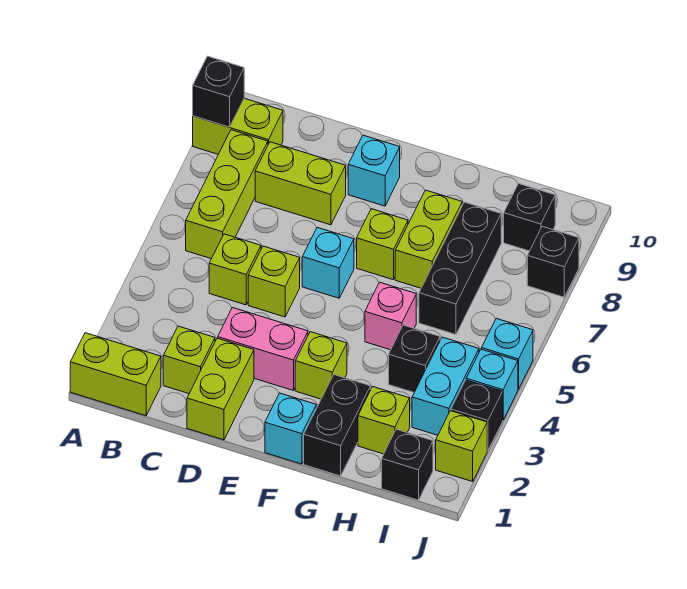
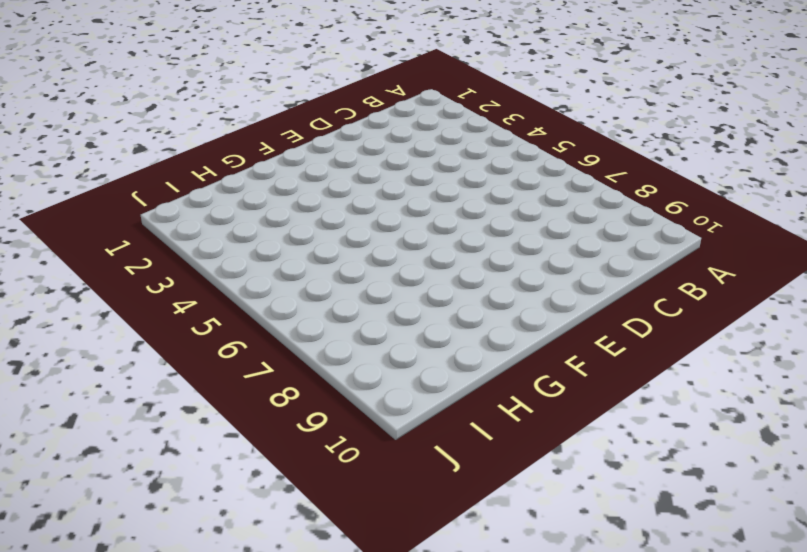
none -> lime brick A1:B1 level 1
none -> lime brick A9:B9 level 1
none -> lime brick B6:B8 level 1

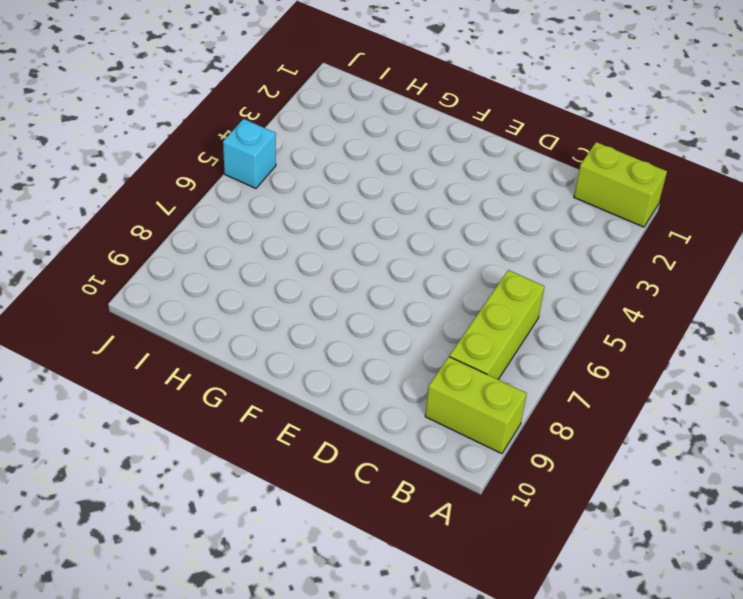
none -> lime brick C2 level 1
none -> lime brick C5 level 1
none -> lime brick C8:D8 level 1

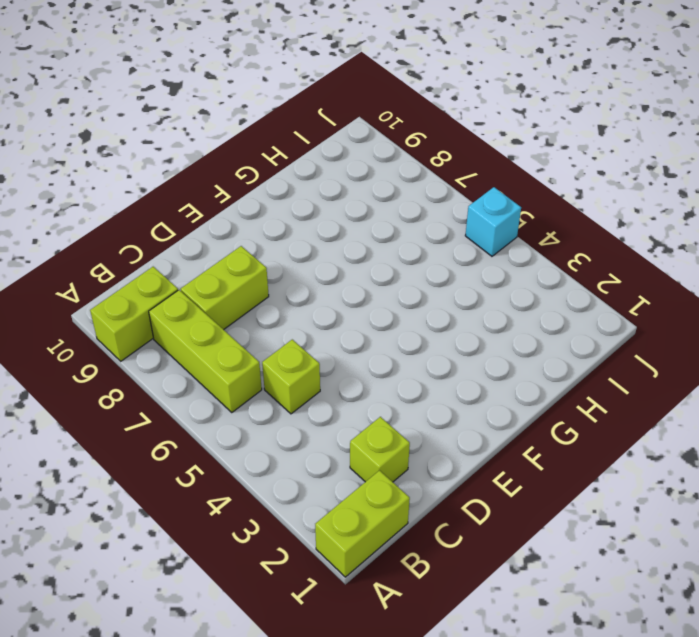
none -> lime brick D1:D2 level 1
none -> pink brick D3:E3 level 1
none -> lime brick D5 level 1

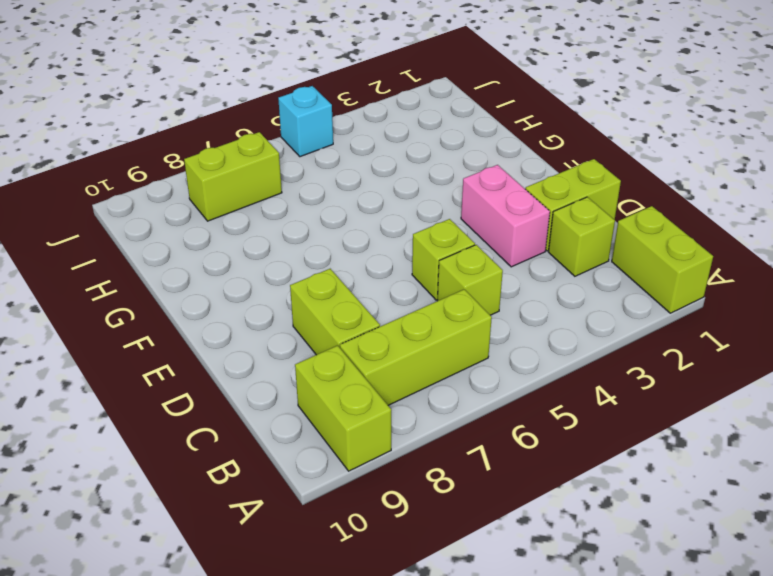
lime brick I7:I8 level 1 -> lime brick G7:G8 level 1
none -> cyan brick E6 level 1
none -> cyan brick E9 level 1
none -> cyan brick F1 level 1

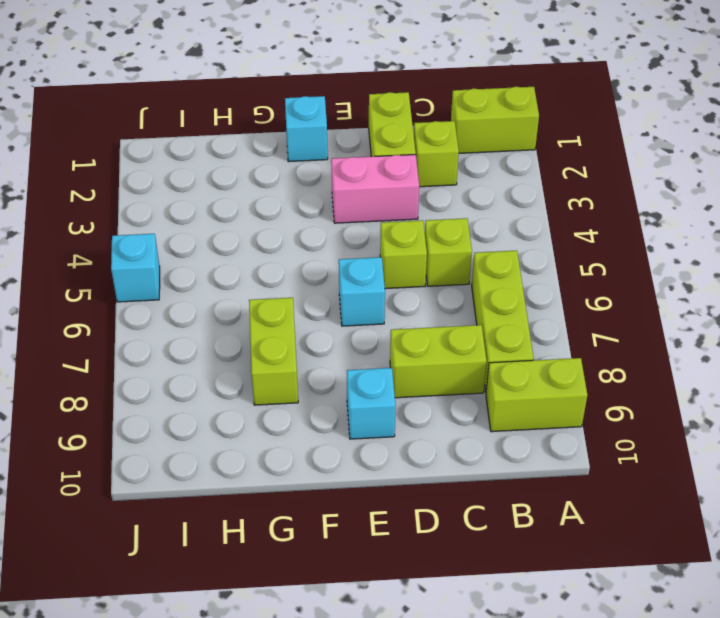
none -> lime brick F3 level 1
none -> lime brick F7 level 1
none -> black brick G1:G2 level 1

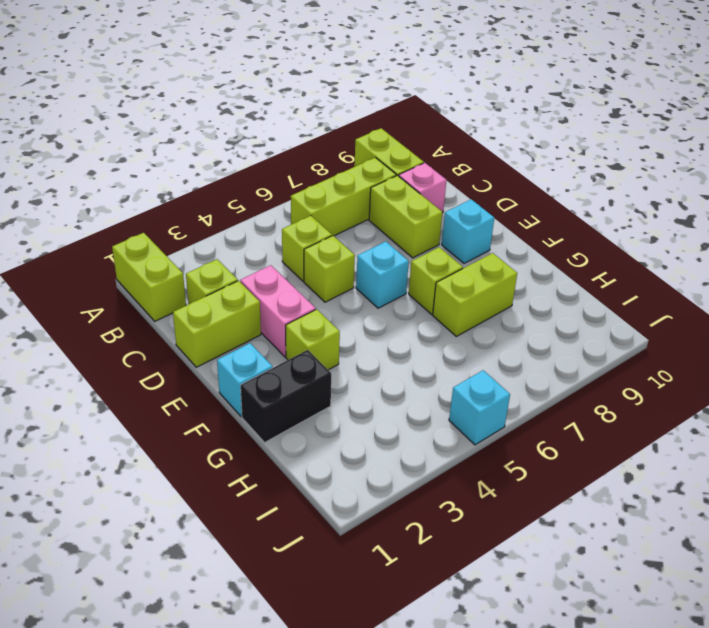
pink brick C9 level 1 -> pink brick G5 level 1
none -> lime brick H2 level 1
none -> black brick H4 level 1
none -> black brick H6:H8 level 1

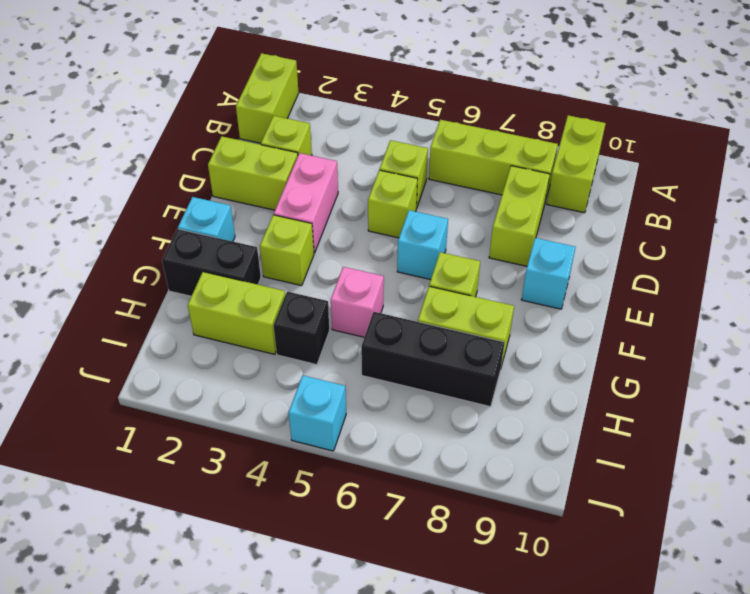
lime brick H2:H3 level 1 -> lime brick H2 level 1
none -> black brick I1 level 1
none -> cyan brick I3:I4 level 1
none -> black brick I9 level 1

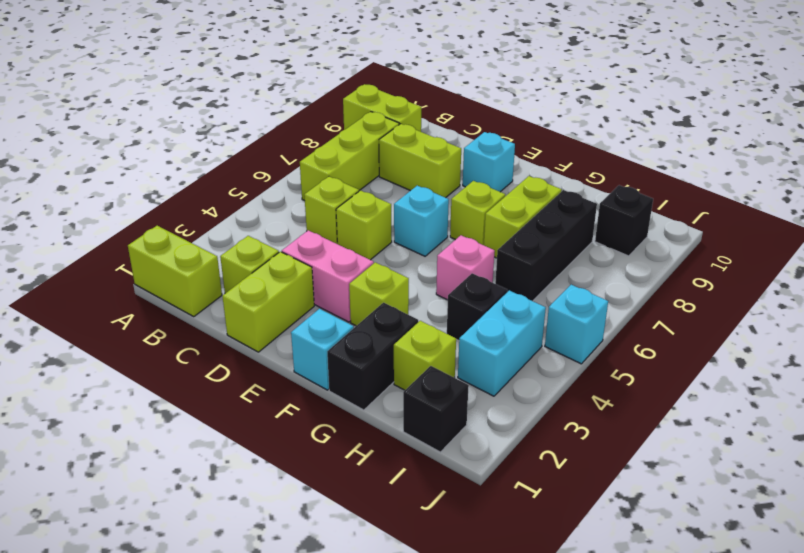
none -> lime brick J2 level 1
none -> black brick J3 level 1
none -> cyan brick J4 level 1

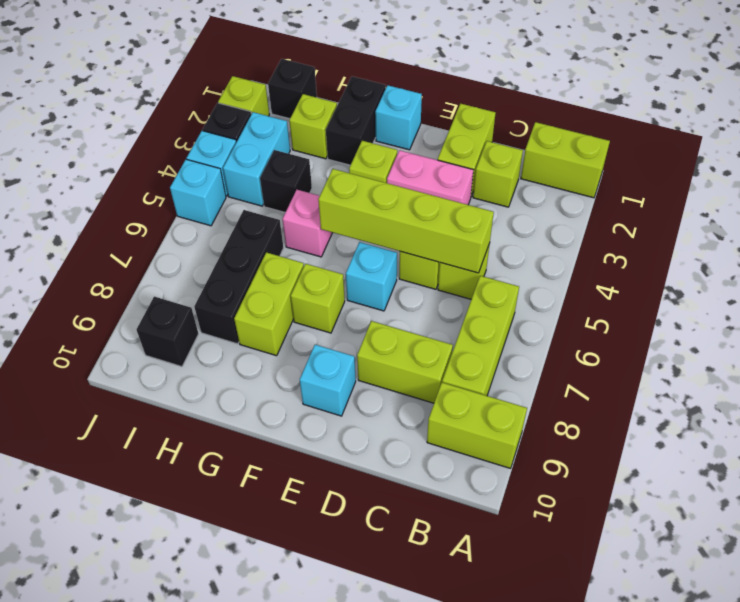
lime brick C5:F5 level 2 -> none
none -> black brick J8 level 1
none -> black brick A9 level 2

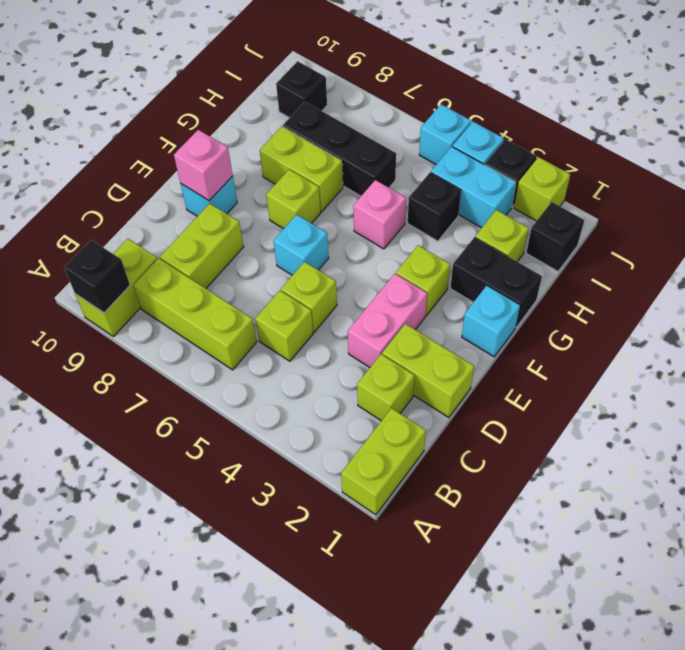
pink brick E9 level 2 -> none
none -> black brick J8 level 1

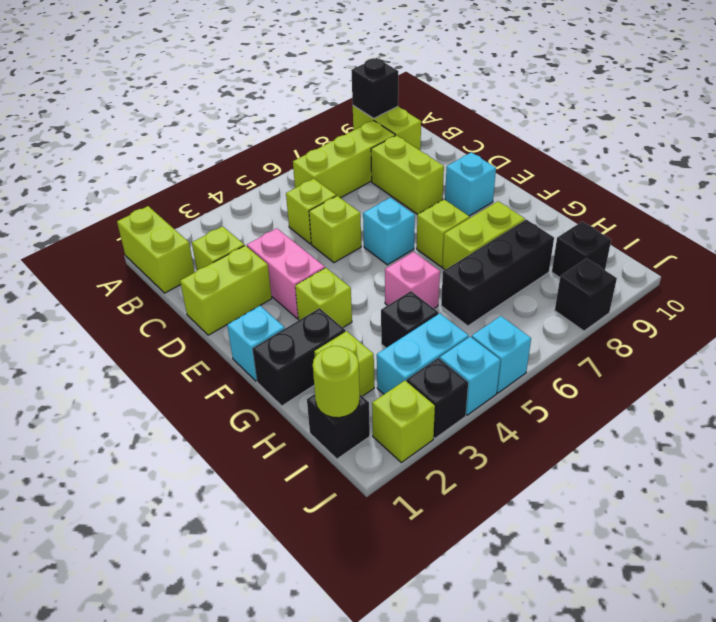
lime round brick I1 level 2 -> none

